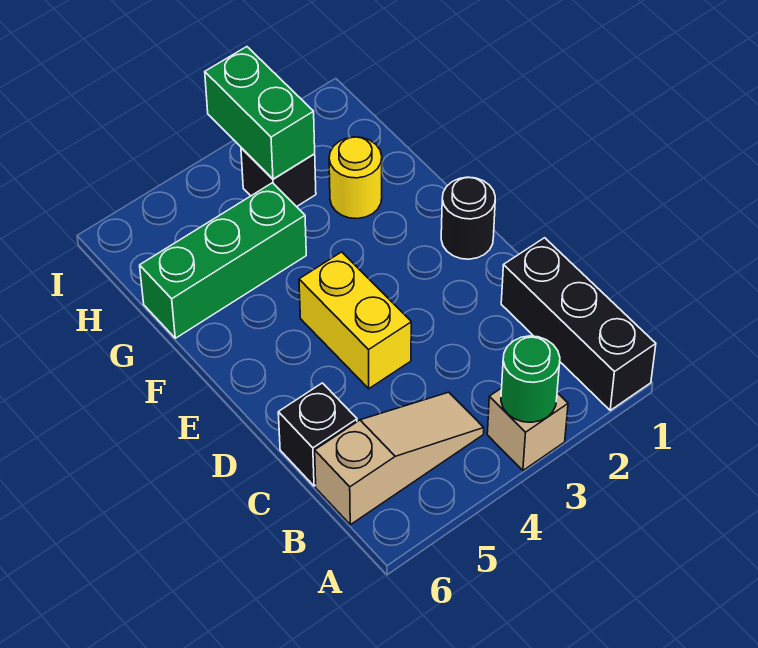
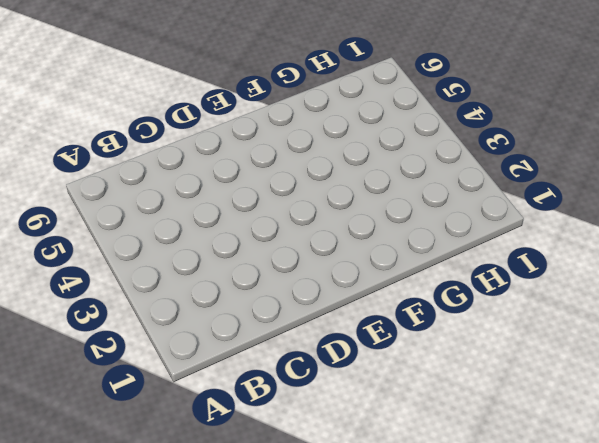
none -> black brick A1:C1 level 1
none -> tan brick A3 level 1

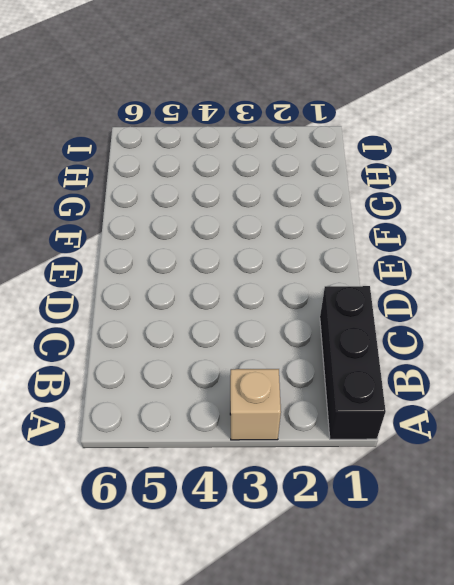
none -> tan slope B4:B6 level 1 top 6
none -> black brick C6 level 1

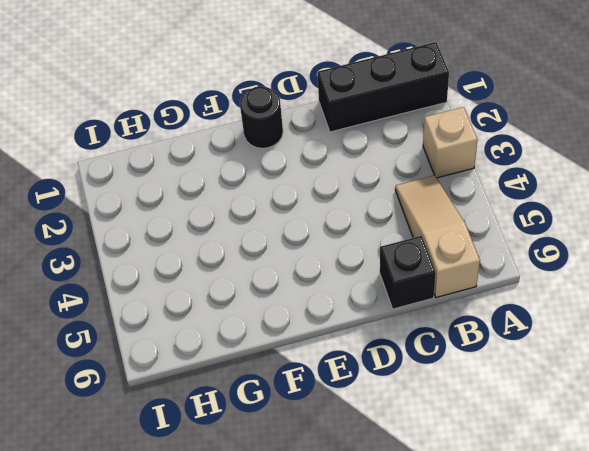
none -> yellow brick D4:E4 level 1
none -> yellow round brick G2 level 1

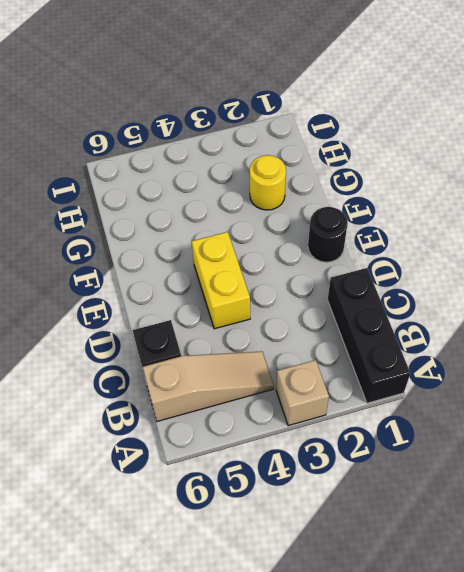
none -> green brick G4:G6 level 1
none -> black brick H3 level 1

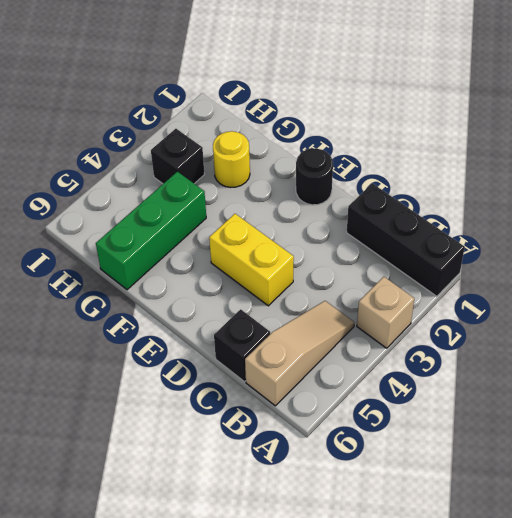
none -> green round brick A3 level 2
none -> green brick H3:I3 level 2

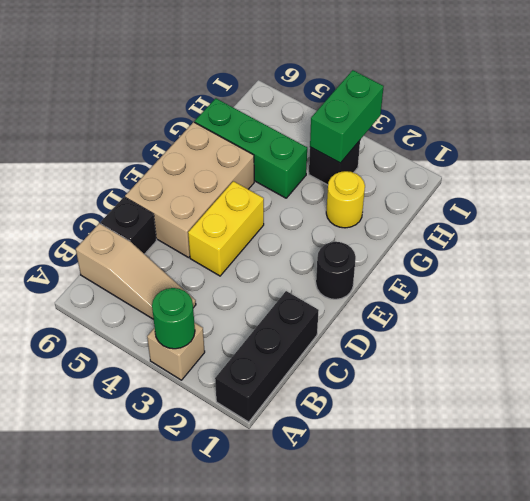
tan brick D5:F6 level 1 -> none

